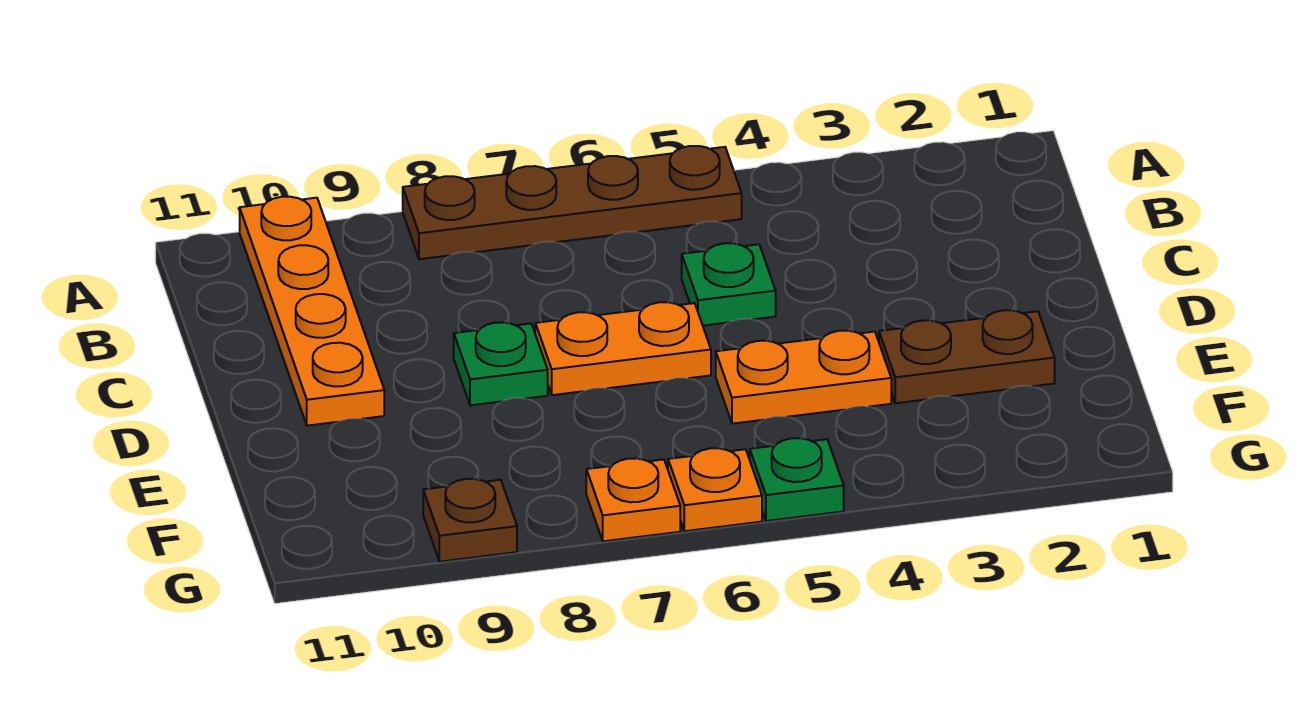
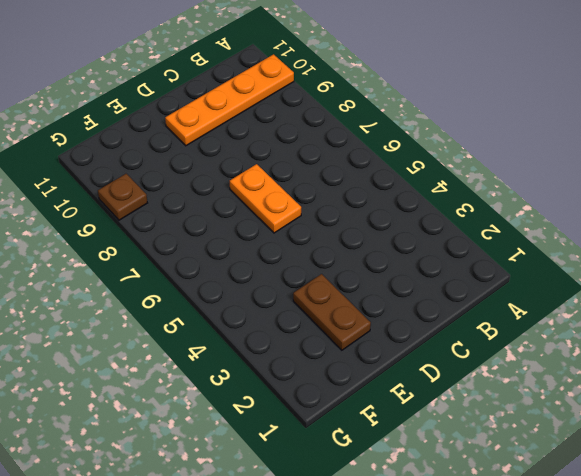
none -> brown plate A5:A8 level 1
none -> green plate C5 level 1

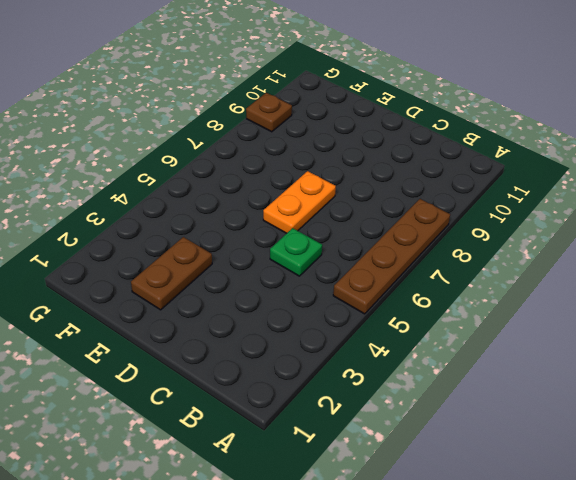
none -> orange plate A10:D10 level 1
none -> green plate D8 level 1

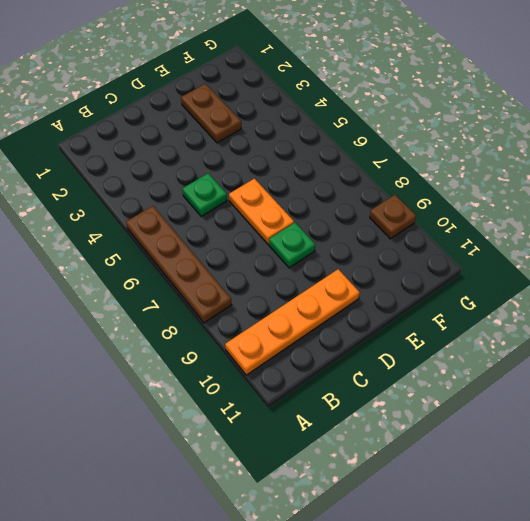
none -> orange plate E4:E5 level 1
none -> green plate G5 level 1

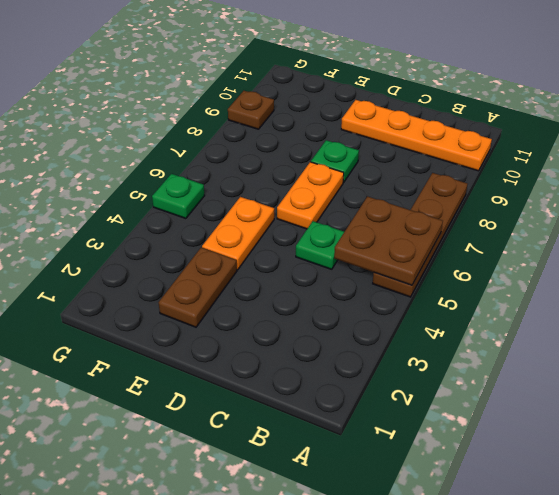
brown plate A5:B6 level 2 -> none
none -> orange plate G6 level 1
none -> orange plate G7 level 1

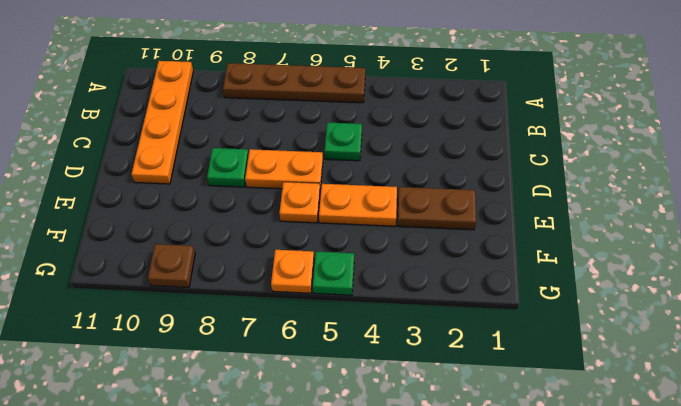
orange plate E6 level 1 -> orange plate G7 level 1

